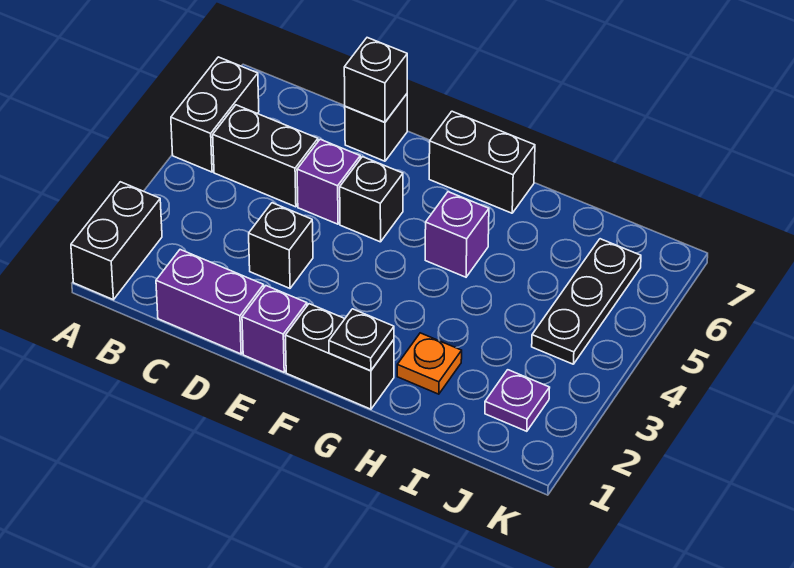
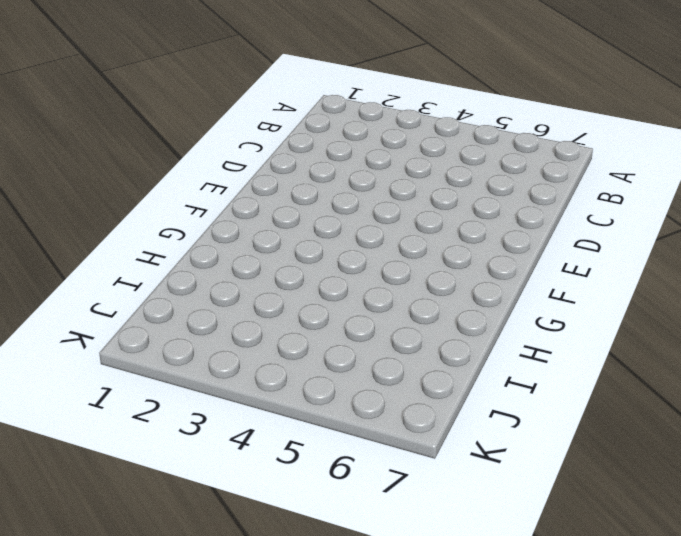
none -> black brick A1:A2 level 1
none -> black brick A5:A6 level 1
none -> black brick B5:C5 level 1

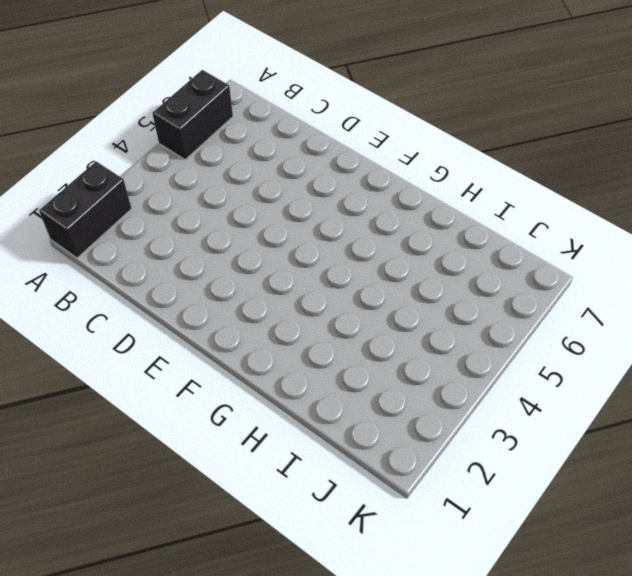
none -> black brick B5:C5 level 1
none -> purple brick C1:D1 level 1
none -> black brick D3 level 1

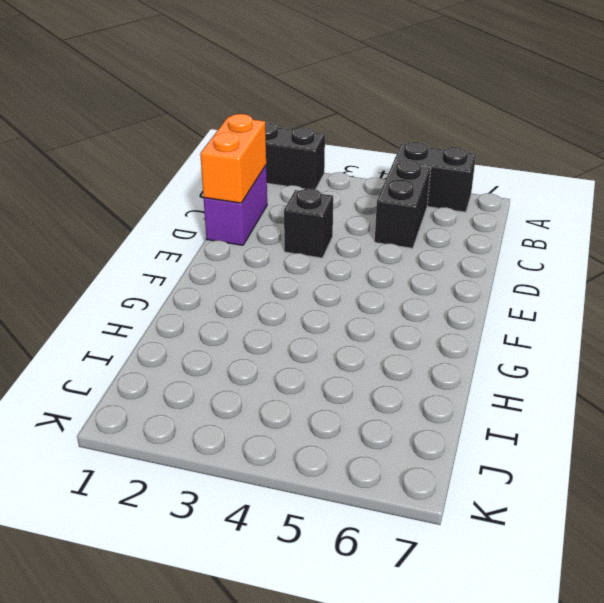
orange brick C1:D1 level 2 -> none
none -> purple brick D5 level 1
none -> black brick D7 level 1
none -> purple brick E1 level 1

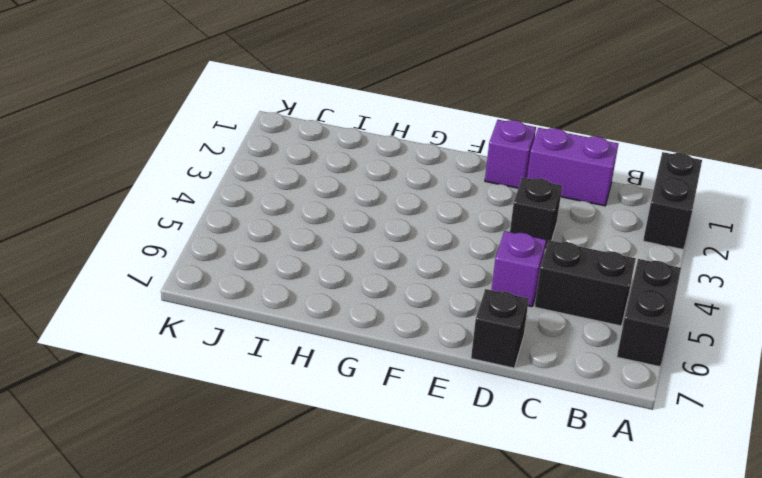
none -> black brick E5 level 1
none -> black brick F1:G1 level 1
none -> black brick F7:G7 level 1

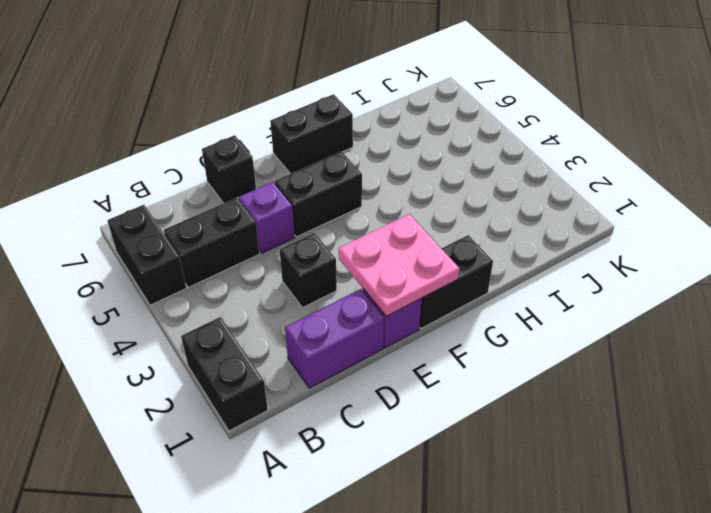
pink plate E1:F2 level 2 -> none
black brick E5:F5 level 1 -> black brick E5 level 1
none -> purple brick G5 level 1
none -> orange plate H2 level 1
none -> purple plate J2 level 1

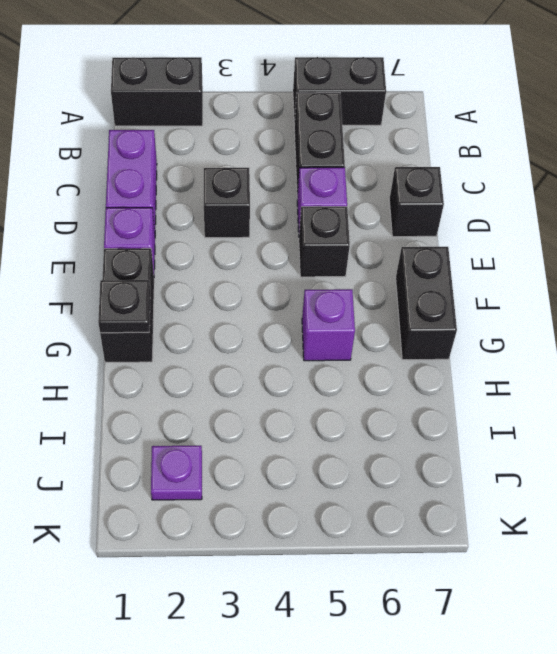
none -> orange plate H2 level 1
none -> black plate J4:J6 level 1
none -> black brick D7 level 2

